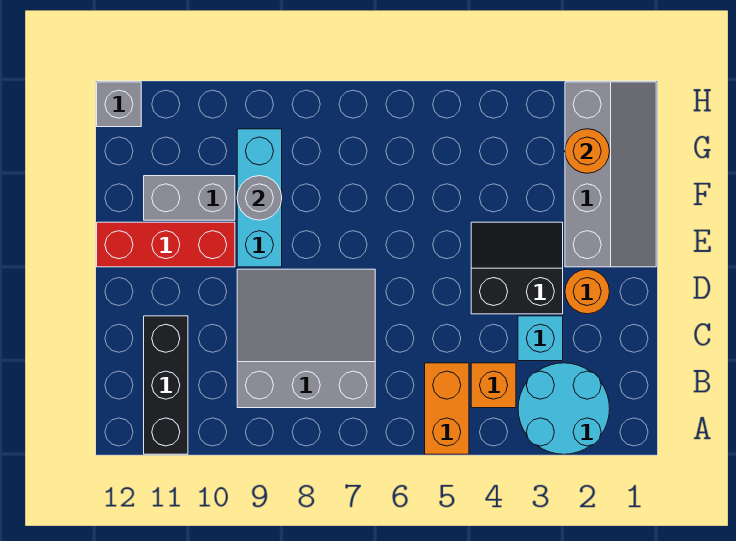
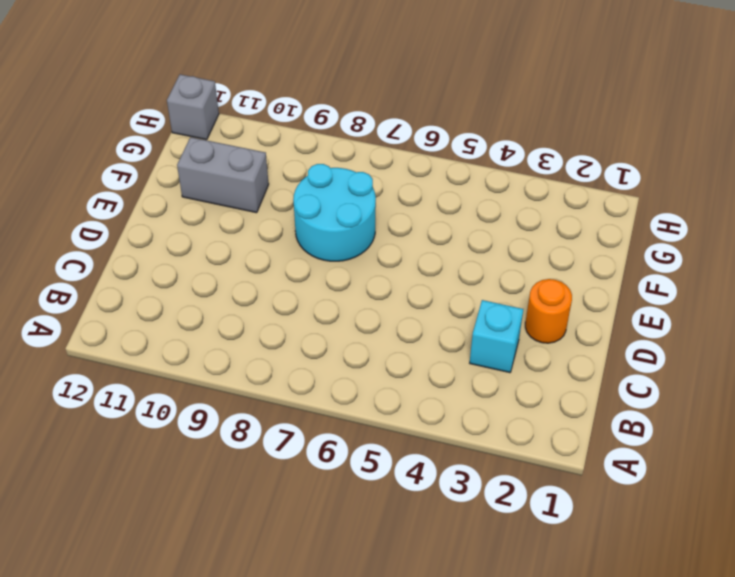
cyan round brick E7:F8 level 1 -> cyan round brick A2:B3 level 1
none -> orange brick A5:B5 level 1
none -> black brick A11:C11 level 1
none -> orange brick B4 level 1

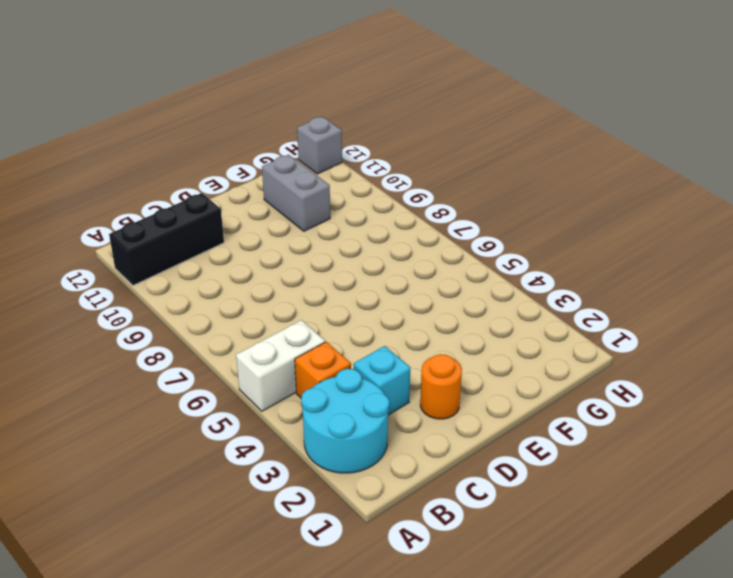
white brick A5:B5 level 1 -> orange brick A5:B5 level 1
none -> grey slope B7:D9 level 1 top B
none -> black slope D3:E4 level 1 top D
none -> grey slope E1:H2 level 1 top 2

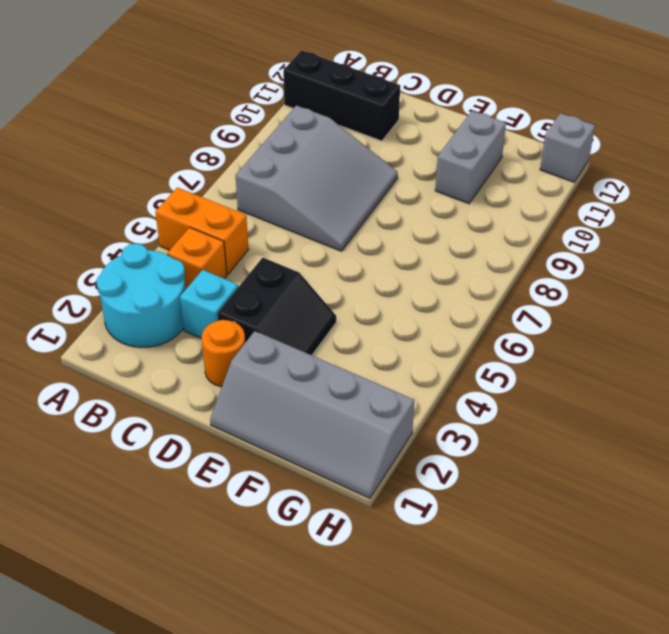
none -> cyan brick E9:G9 level 1
none -> red brick E10:E12 level 1
none -> grey round brick F9 level 2

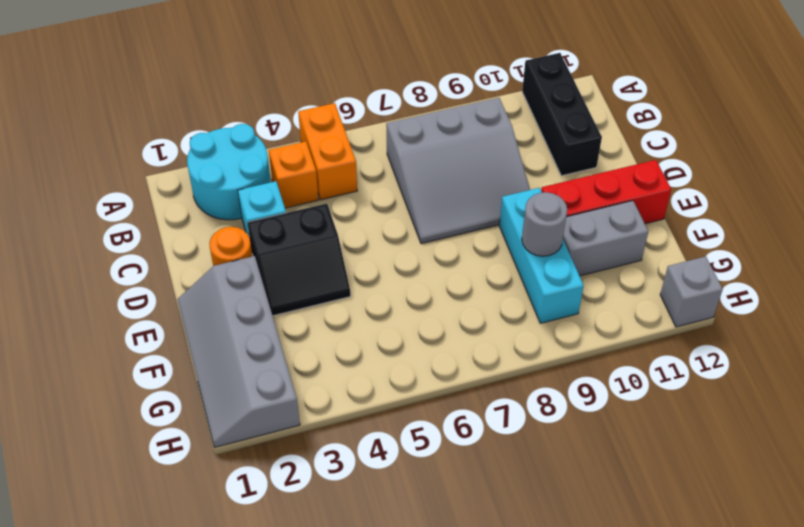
none -> orange round brick G2 level 2

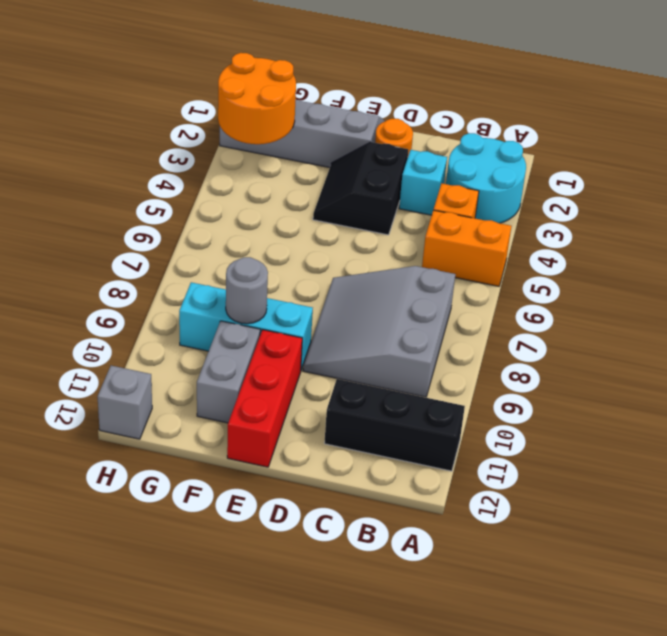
orange round brick G2:H3 level 2 -> orange round brick G2 level 2

